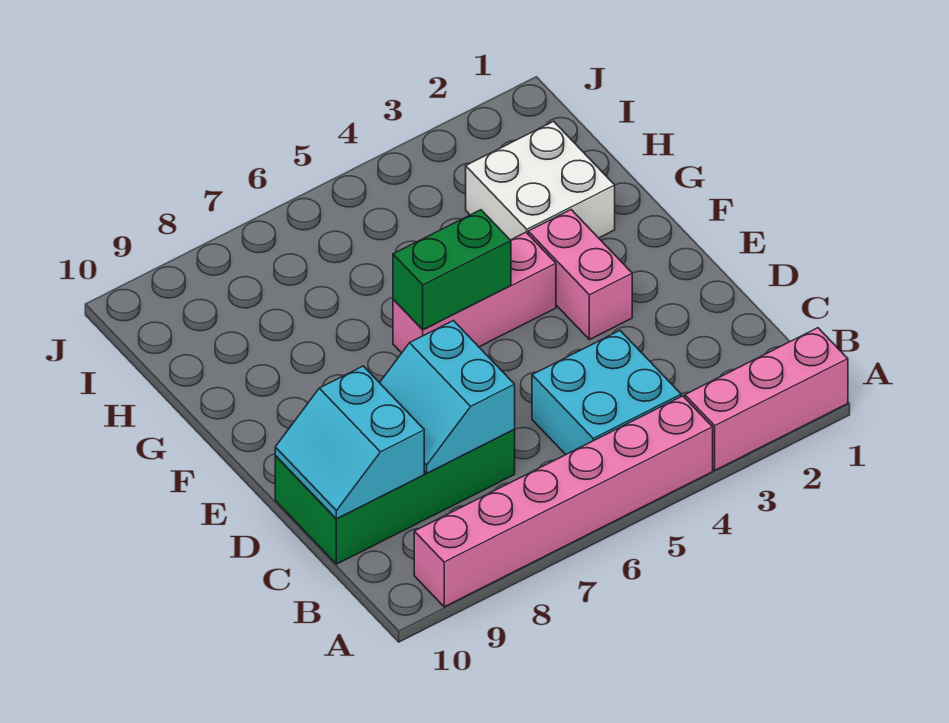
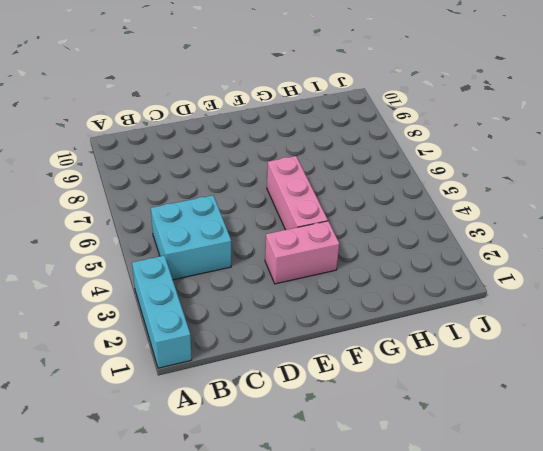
cyan brick A1:A3 level 1 -> pink brick A1:A3 level 1
none -> pink brick A4:A9 level 1
none -> green brick C7:D10 level 1

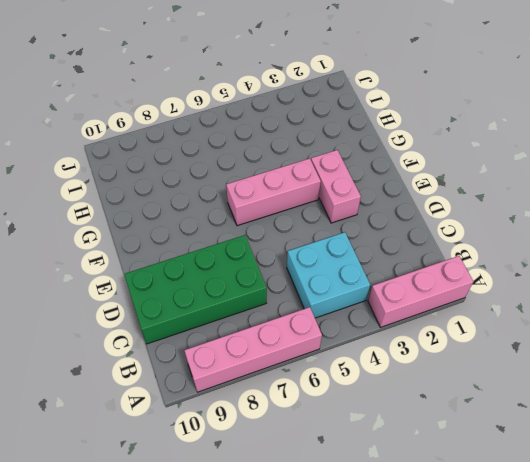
pink brick A6:A9 level 1 -> pink brick A4:A9 level 1
none -> white brick G2:H3 level 1
none -> cyan slope C7:D8 level 2 top 7

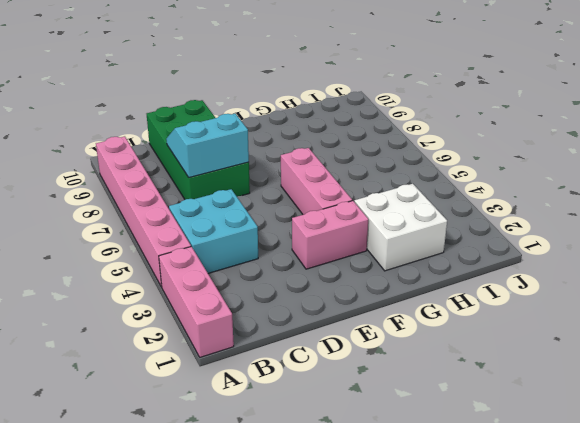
none -> cyan slope C9:D10 level 2 top 9
none -> green brick F5:F6 level 2

